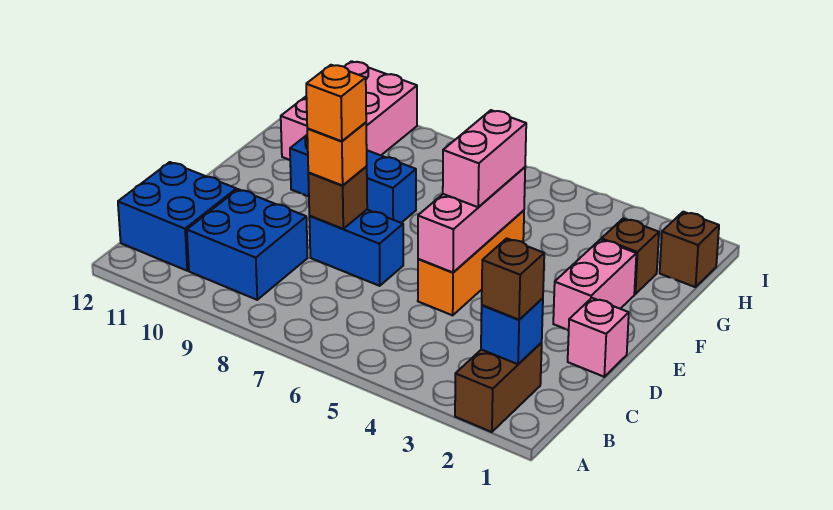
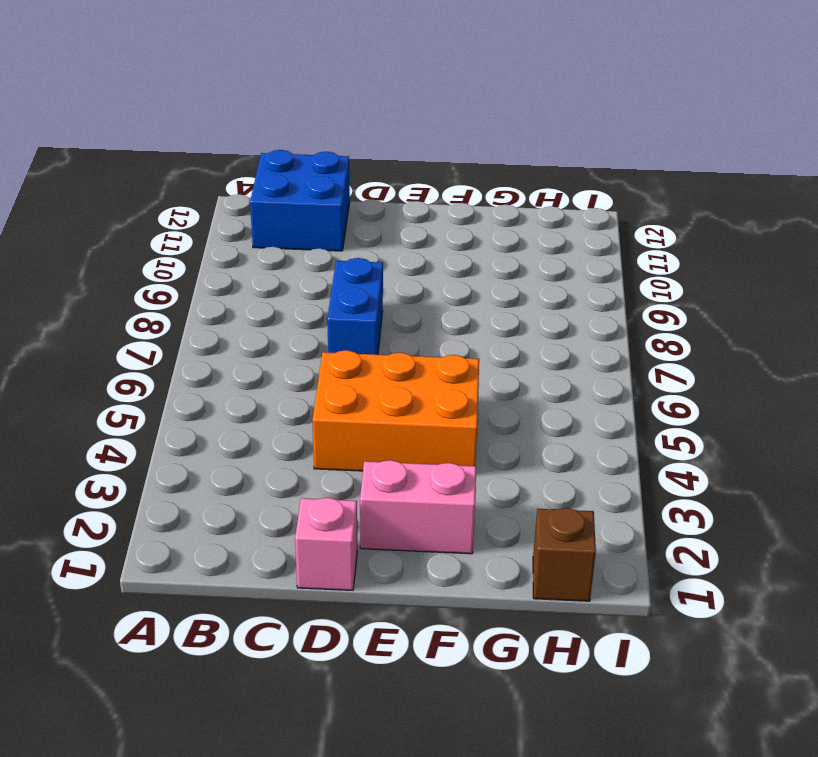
orange brick D4:F5 level 1 -> orange brick D5:F5 level 1
none -> brown brick A2:B2 level 1
none -> blue brick B9:C10 level 1
none -> blue brick F8:F10 level 1

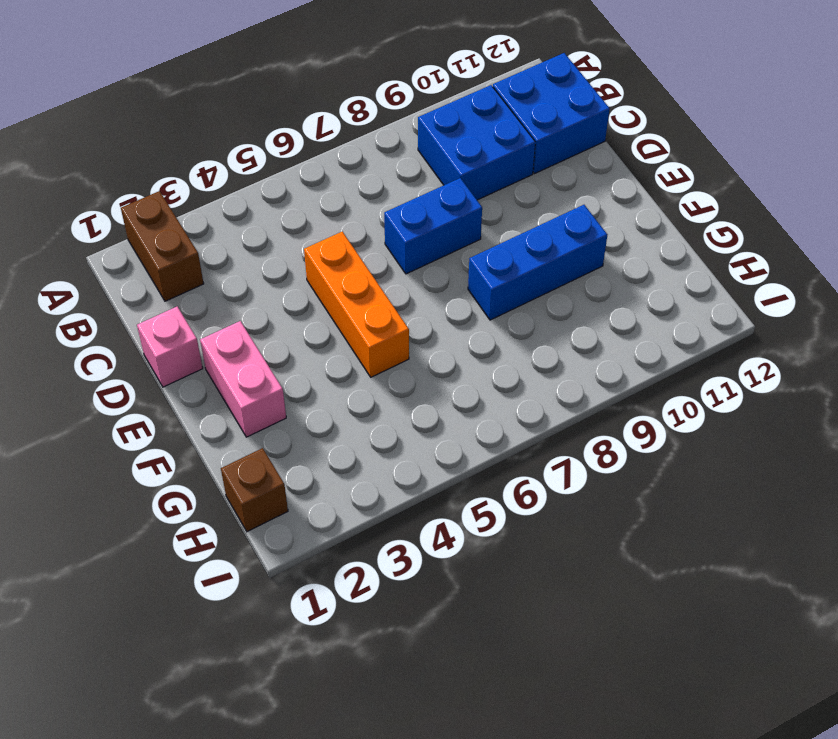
none -> brown brick G2 level 1
none -> pink brick G10:I11 level 1
none -> blue brick B2 level 2

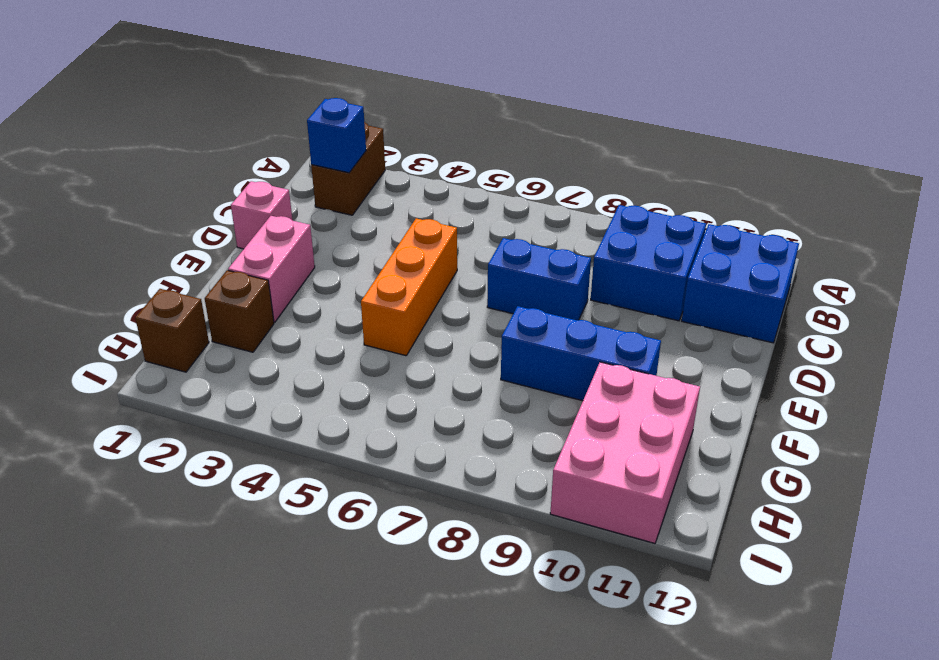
none -> pink brick D5:F5 level 2
none -> brown brick D8 level 2
none -> brown brick B2 level 3

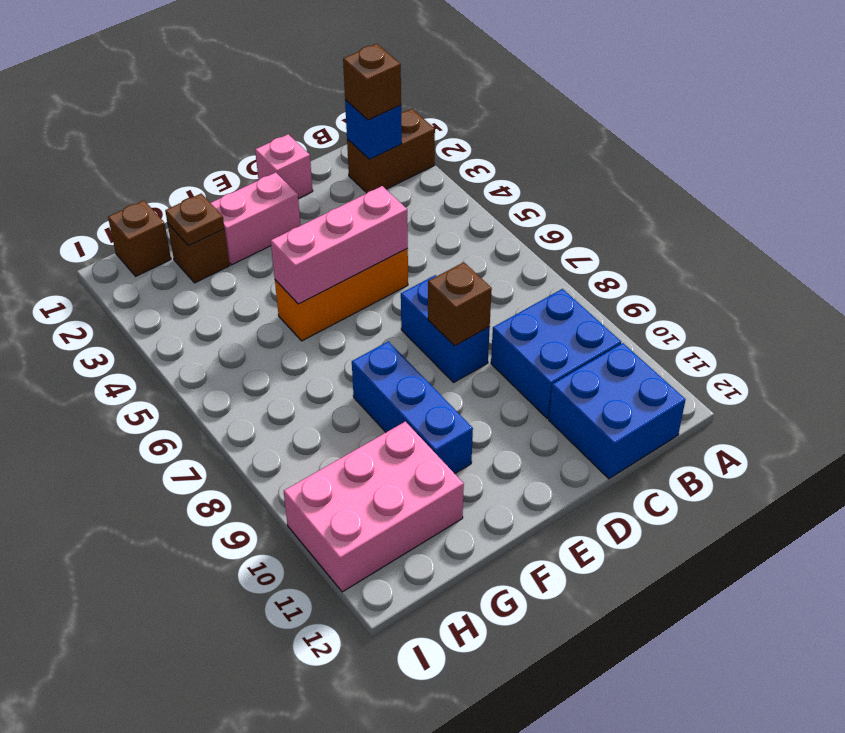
brown plate G2 level 2 -> none
none -> orange brick D8 level 3
none -> pink brick E5:F5 level 3
none -> orange brick D8 level 4

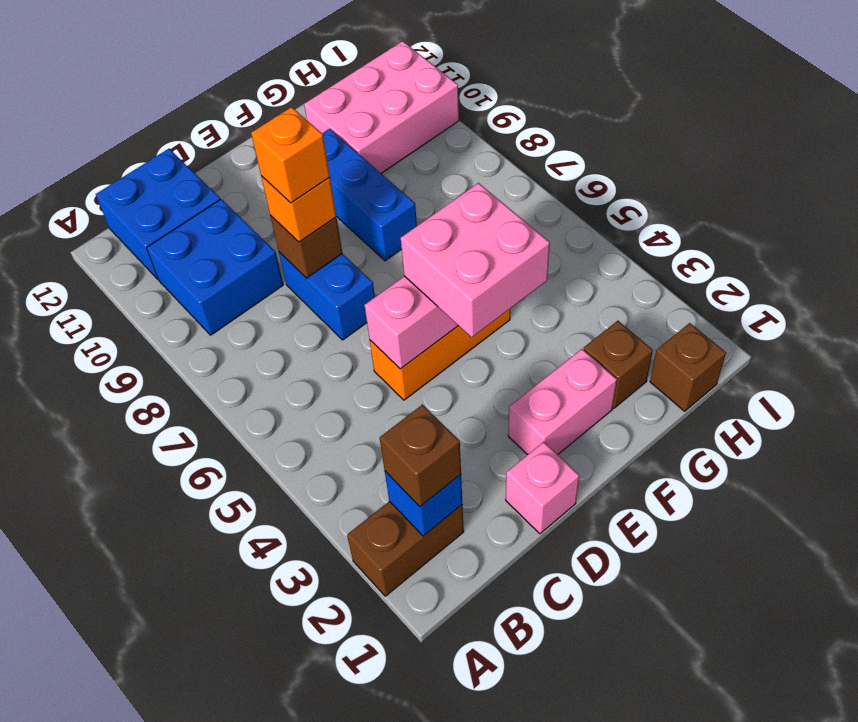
pink brick E4:F5 level 3 -> pink brick E5:F5 level 3

